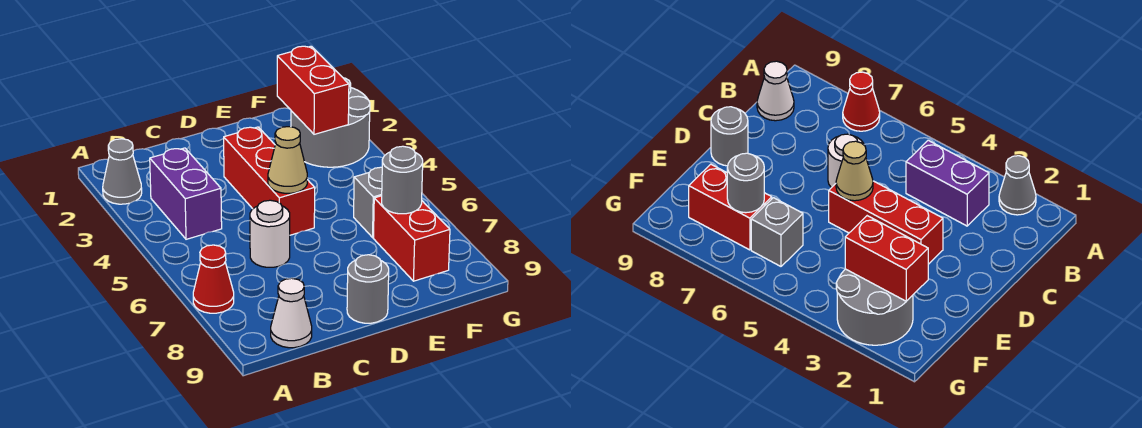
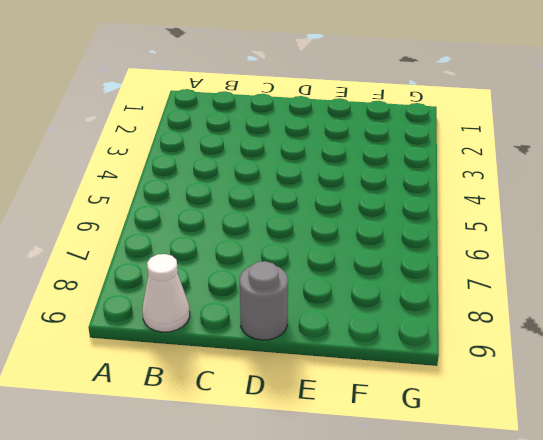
none -> grey cone A2 level 1
none -> red cone A7 level 1
none -> purple brick B3:B4 level 1

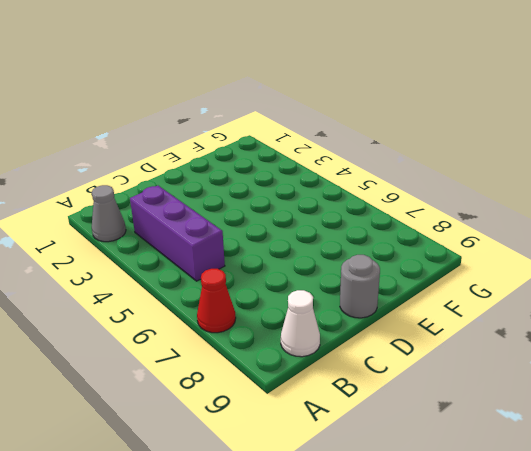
purple brick B3:B5 level 1 -> purple brick B3:B4 level 1
none -> white round brick C6 level 1
none -> red brick D3:D5 level 1
none -> grey round brick F2:G3 level 1

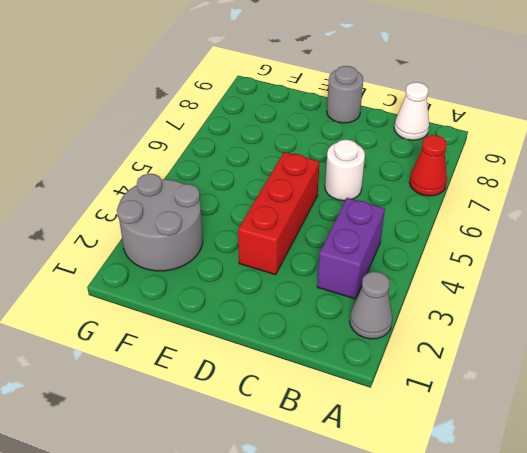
none -> grey brick F6 level 1
none -> red brick F7:F8 level 1
none -> tan cone D5 level 2

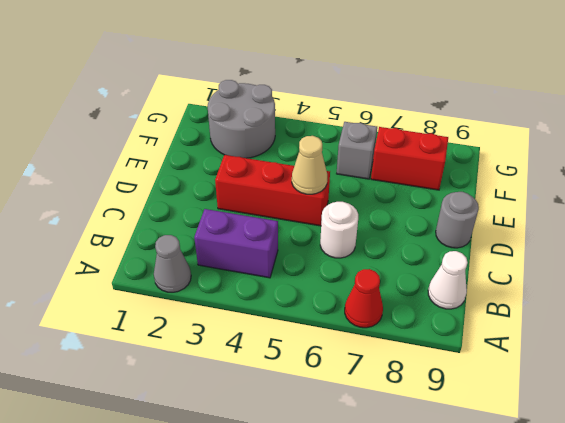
none -> red brick F2:F3 level 2
none -> grey round brick F7 level 2

